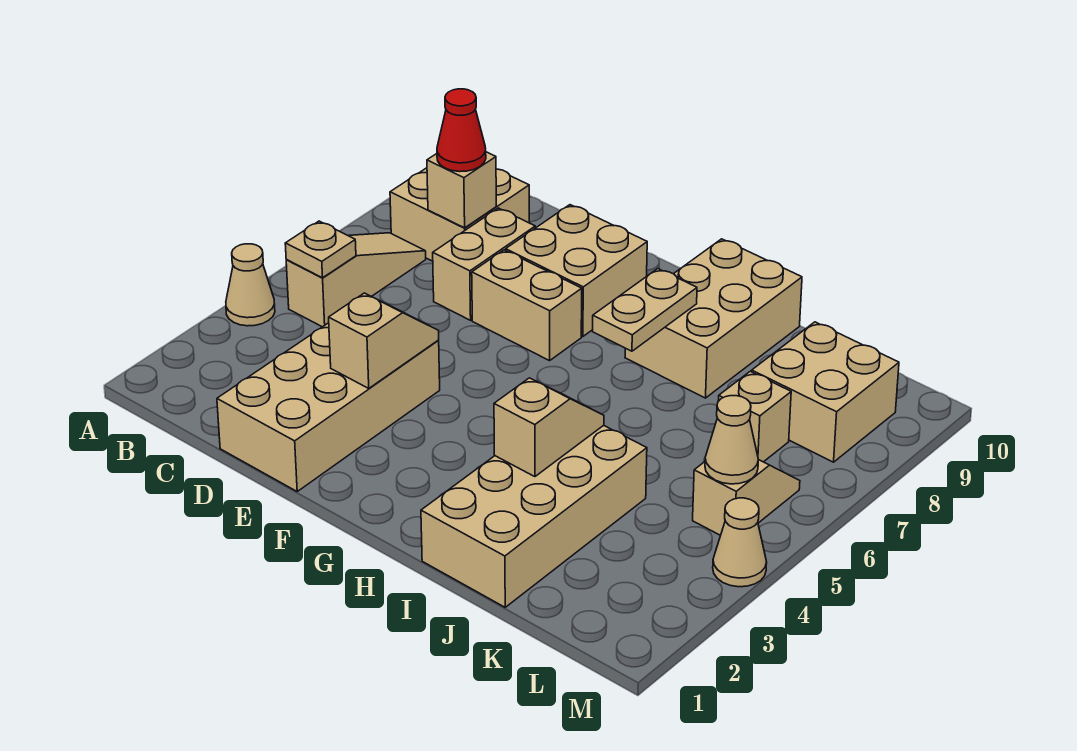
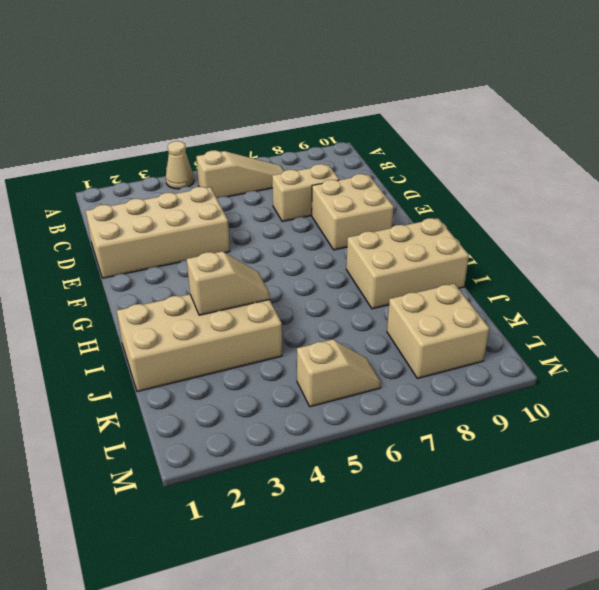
none -> tan brick B8:C9 level 1
none -> tan brick E7:F7 level 1
none -> tan brick K7 level 1

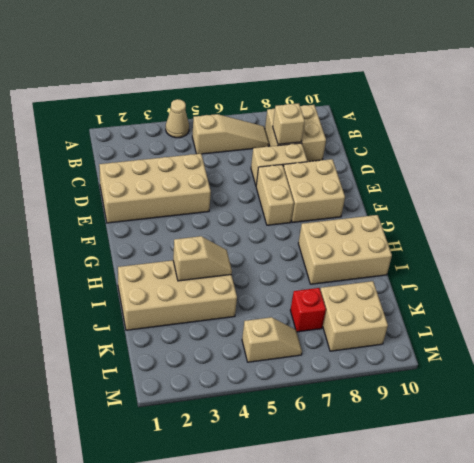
red brick K7 level 1 -> tan brick K7 level 1
none -> tan cone M4 level 1
none -> tan plate B5 level 2
none -> tan slope E3:E4 level 2 top 3

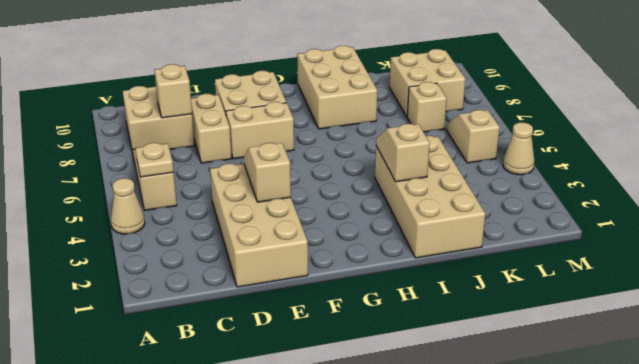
none -> tan plate H7:H8 level 2
none -> tan cone L5 level 2
none -> red cone C8 level 3

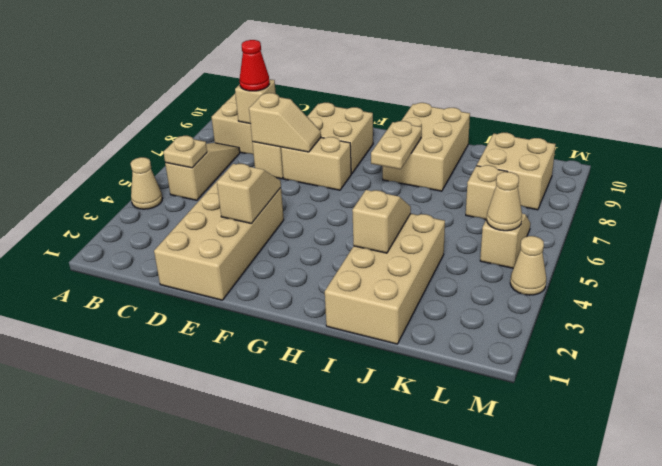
tan slope D7:E7 level 2 top D -> none

